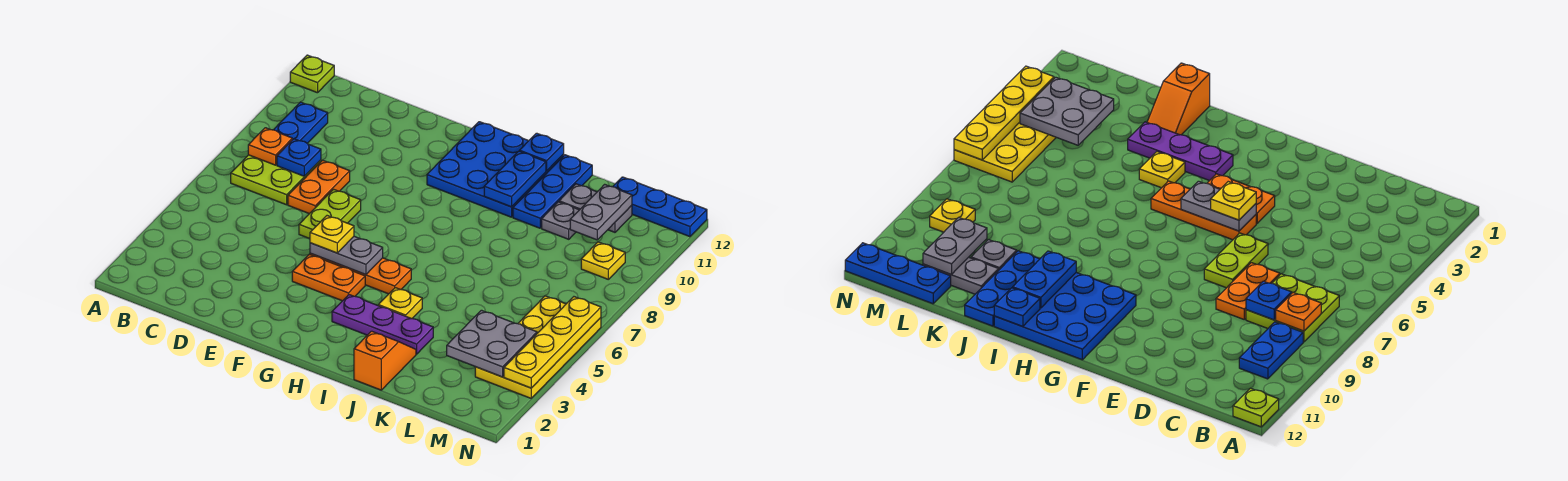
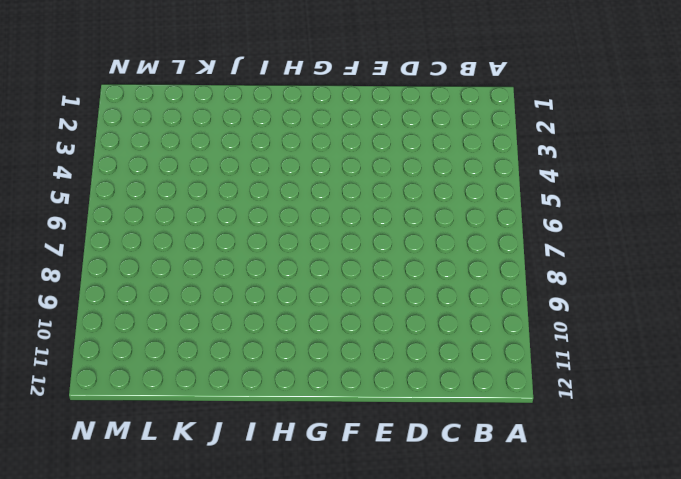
none -> lime plate A12 level 1
none -> lime plate B7:C8 level 1
none -> blue plate B9:B10 level 1

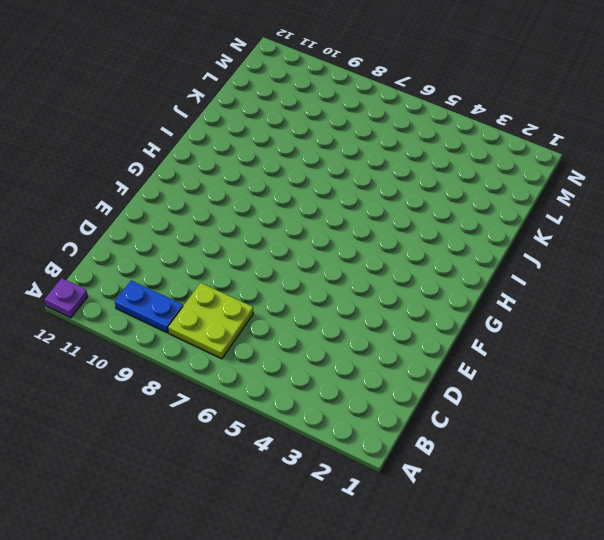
purple plate A12 level 1 -> lime plate A12 level 1
none -> orange plate D7:D8 level 1
none -> lime plate E6:E7 level 1
none -> orange plate F4:G4 level 1

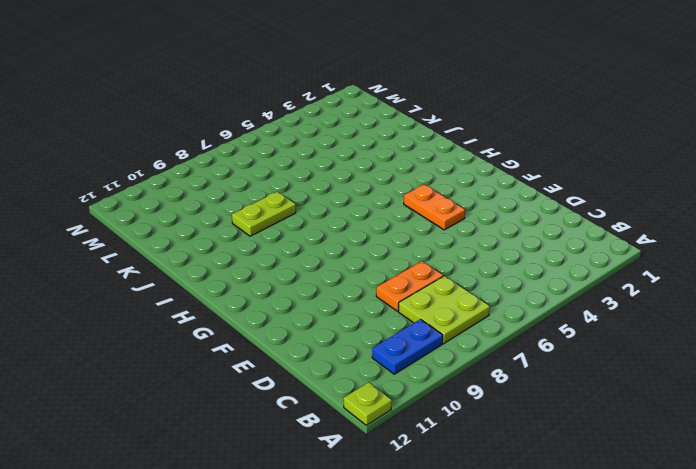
lime plate J8:J9 level 1 -> lime plate E6:E7 level 1
none -> orange plate F5:H5 level 1
none -> blue plate G10:I12 level 1
none -> purple plate H3:J3 level 1

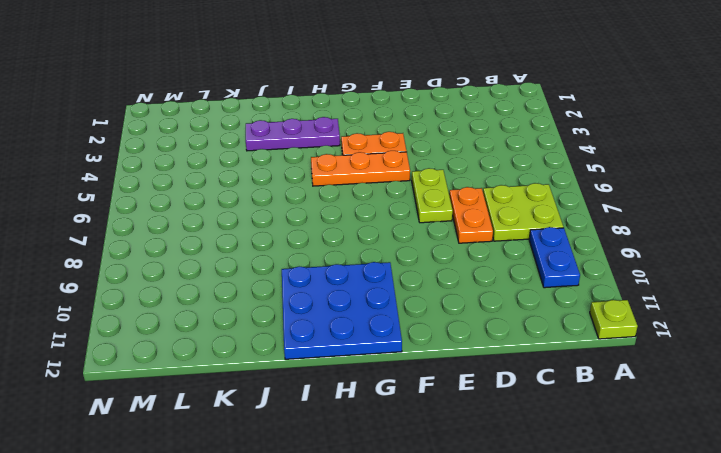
none -> yellow plate I4 level 1
none -> orange slope J1:J2 level 1 top 1
none -> blue plate J10:J12 level 1

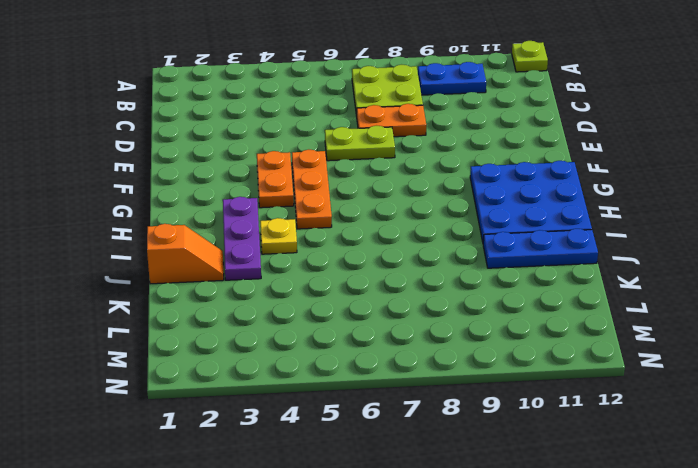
none -> grey plate K10 level 1
none -> grey plate K11:L11 level 1
none -> blue plate L12:N12 level 1

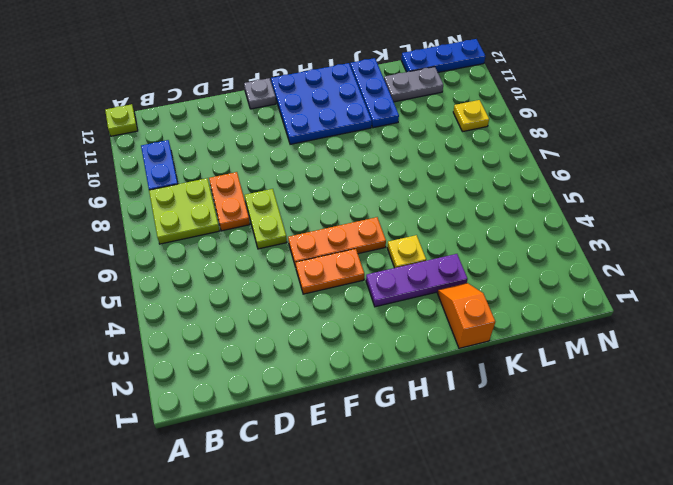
grey plate F12 level 1 -> grey plate K10 level 1
none -> yellow plate M3:N6 level 1
none -> orange plate B8 level 2
none -> blue plate C8 level 2

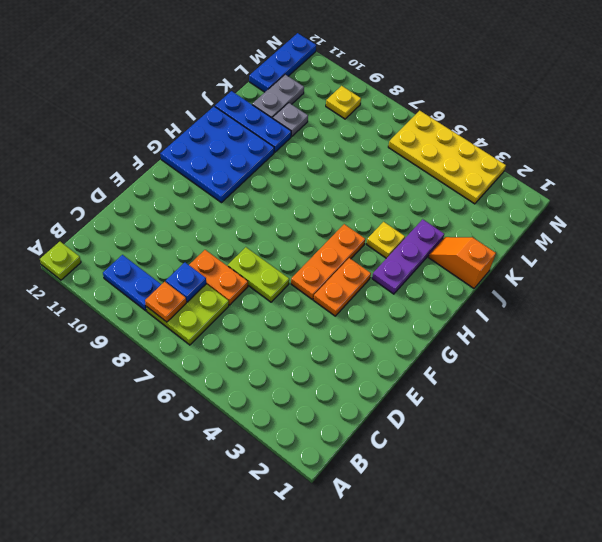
none -> grey plate F5:G5 level 2
none -> blue plate I10:I11 level 2
none -> blue plate I12 level 2

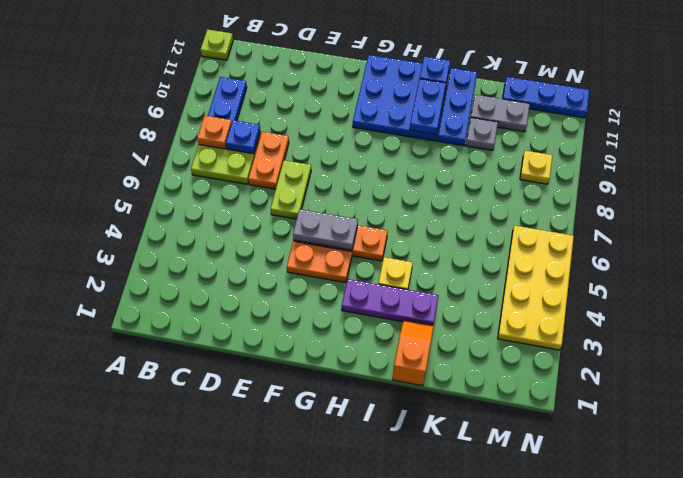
none -> grey plate L3:M4 level 2
none -> grey plate L10:L11 level 2
none -> yellow plate N3:N6 level 2

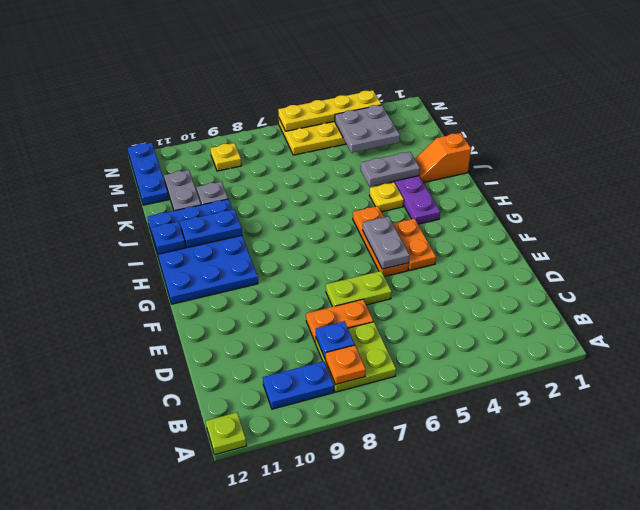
grey plate J3:J4 level 2 -> grey plate L10:L11 level 2
none -> yellow plate F5 level 3

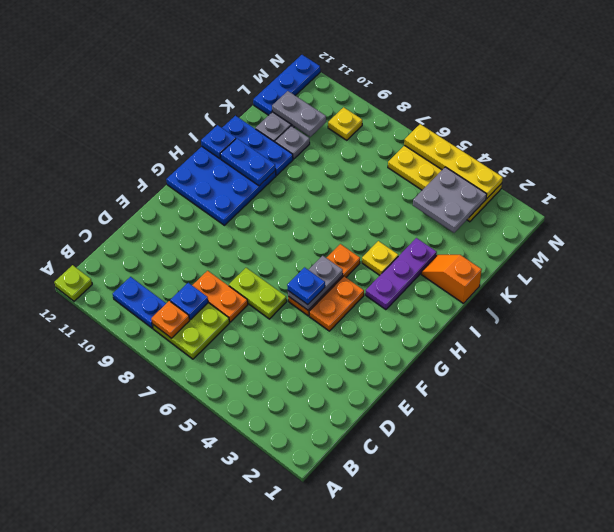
blue plate F5 level 3 -> yellow plate F5 level 3

